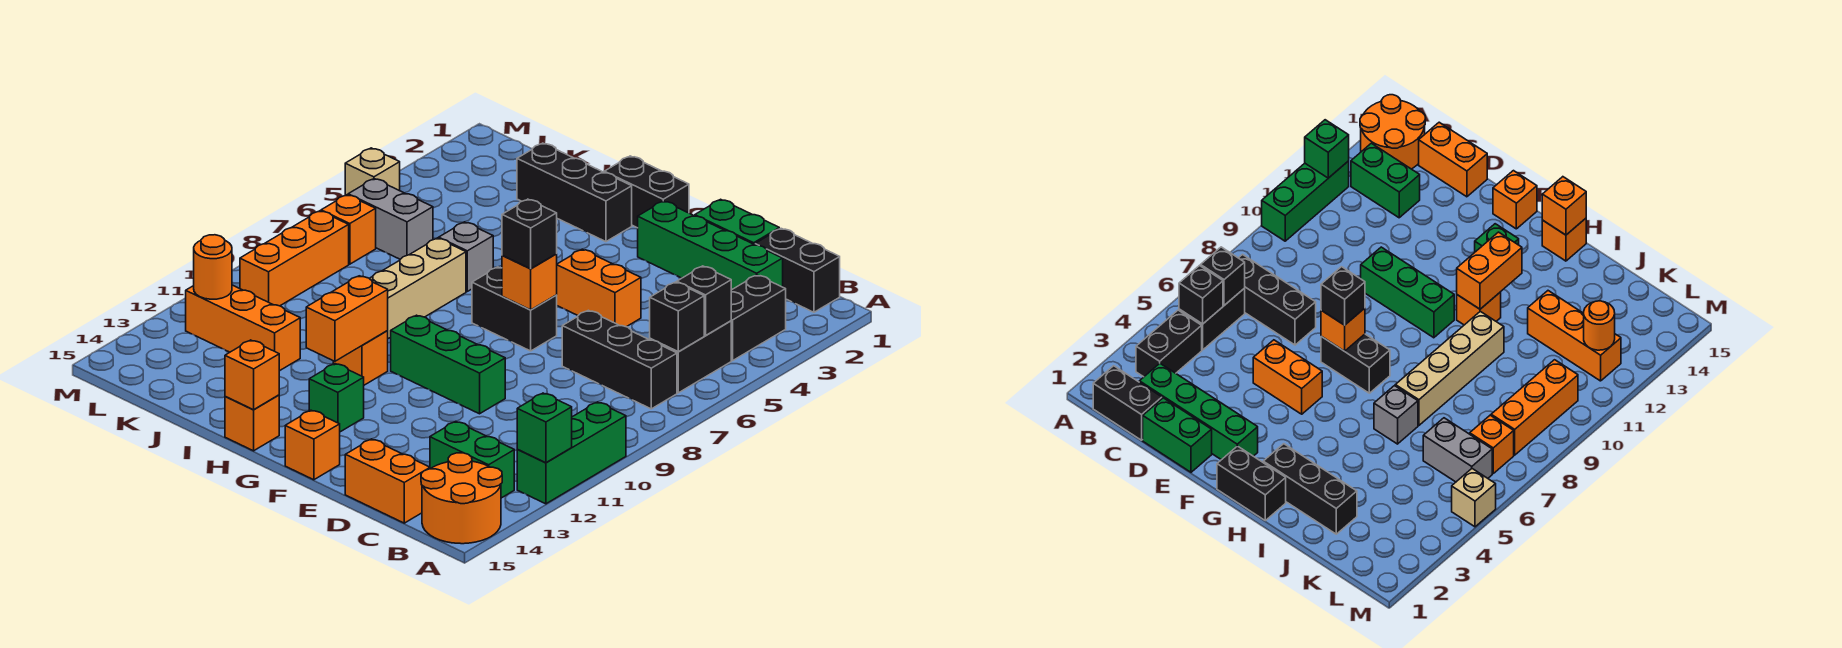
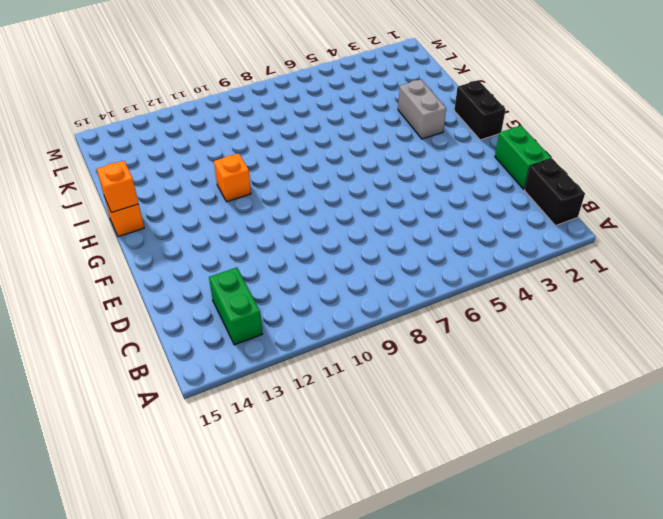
grey brick H3:I3 level 1 -> grey brick K6:L6 level 1
none -> green brick A10:A12 level 1
none -> orange round brick A14:B15 level 1
none -> black brick B3:B4 level 1
none -> black brick B5:B6 level 1

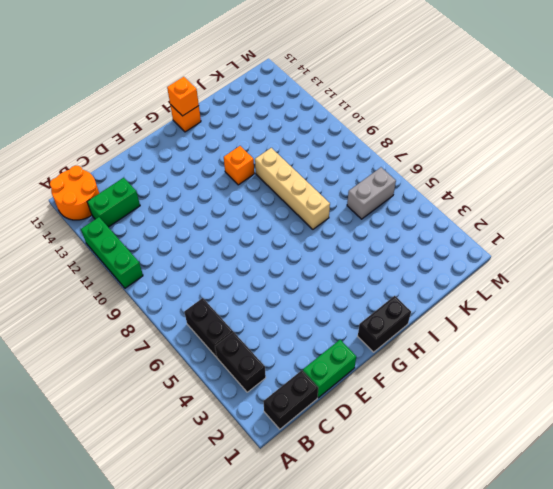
none -> black brick B7:D7 level 1
none -> green brick C2:F2 level 1
none -> orange brick C15:D15 level 1
none -> orange brick E5:F5 level 1

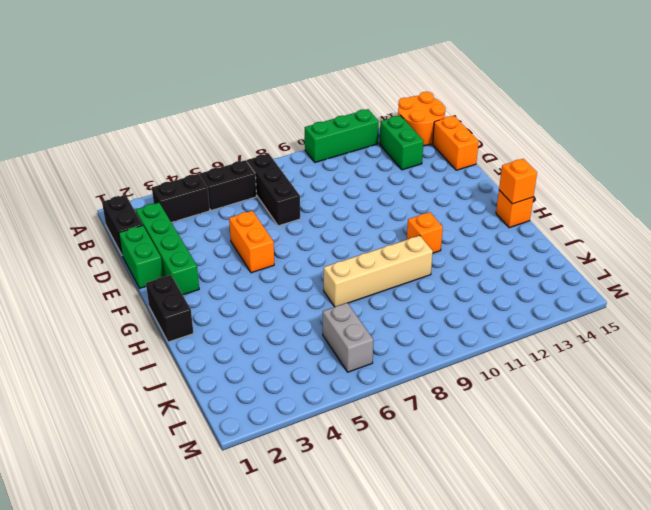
none -> green brick E10:G10 level 1
none -> black brick F7:G7 level 1
none -> orange brick F15 level 1
none -> green brick G13 level 1

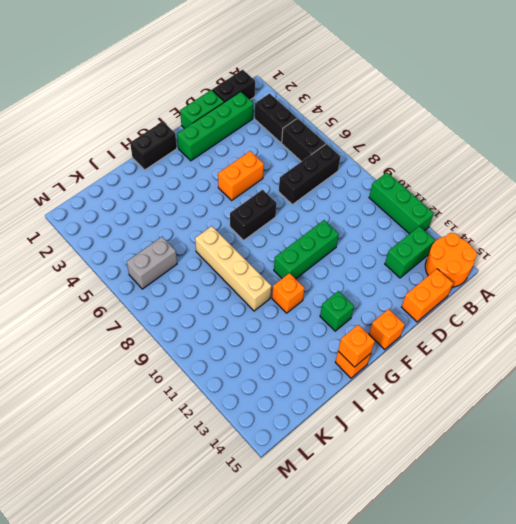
none -> black brick H2:J2 level 1
none -> grey brick I6 level 1
none -> orange brick J12:L12 level 1
none -> orange brick L7 level 1

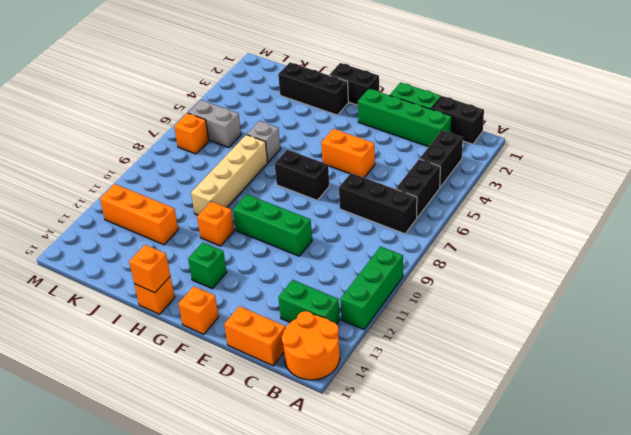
none -> orange brick L8:L10 level 1
none -> tan brick M5 level 1
none -> green brick A12 level 2
none -> black brick B5 level 2

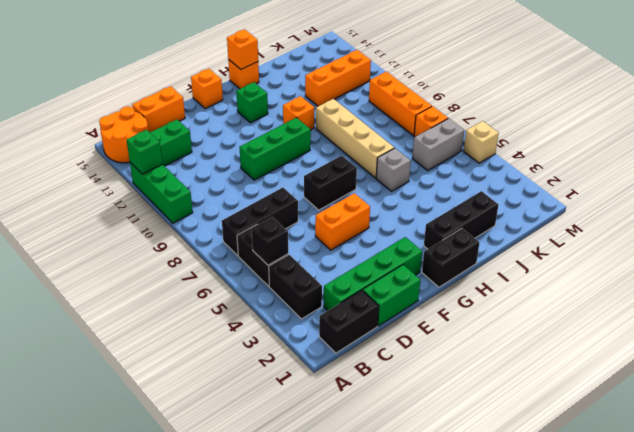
none -> black brick B6 level 2
none -> orange brick F7 level 2
none -> orange brick H11:H12 level 2
none -> orange round brick L12 level 2

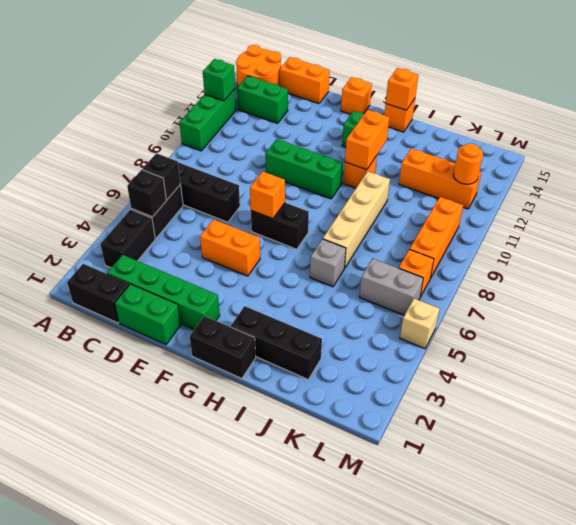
none -> black brick F7 level 3

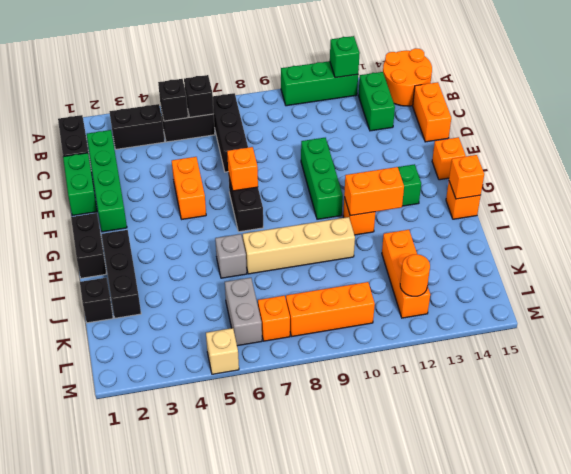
black brick J1 level 1 -> black brick F7 level 3

